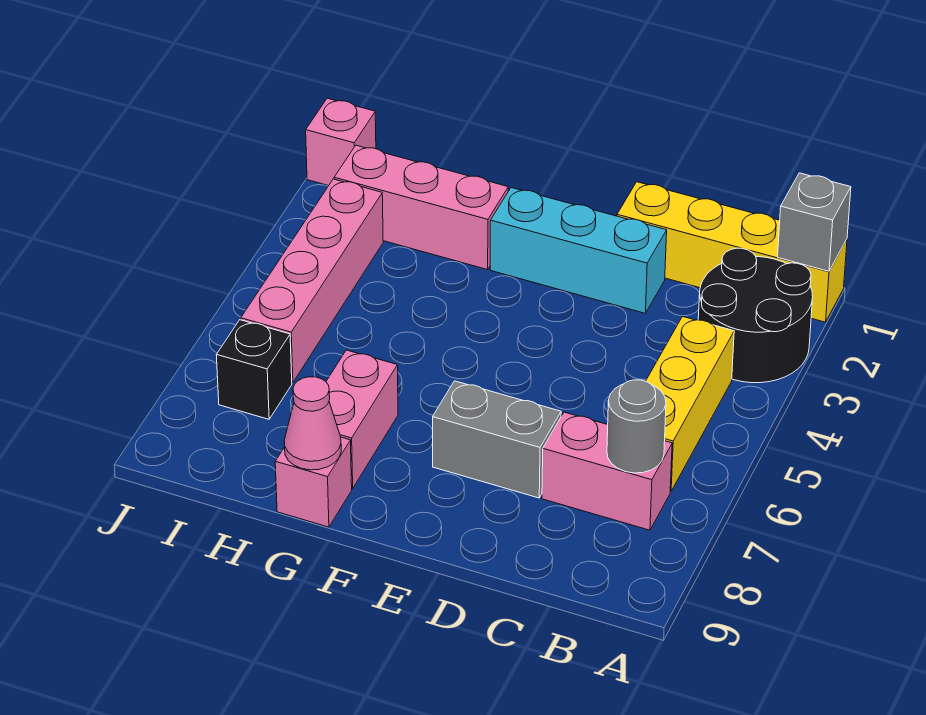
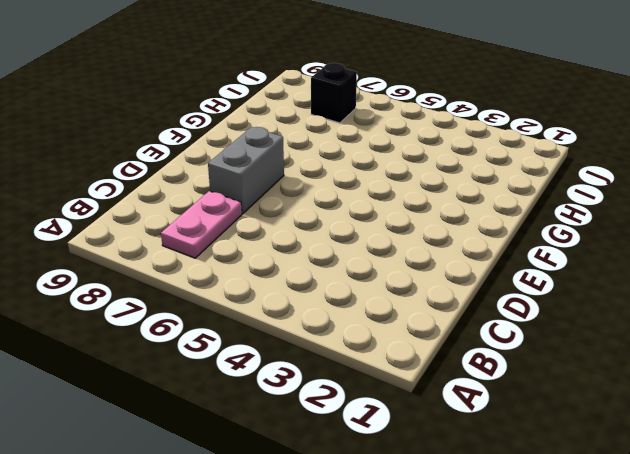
pink plate B7:C7 level 1 -> pink brick B7:C7 level 1
none -> yellow brick A1:D1 level 1
none -> black round brick A2:B3 level 1
none -> yellow brick B4:B6 level 1

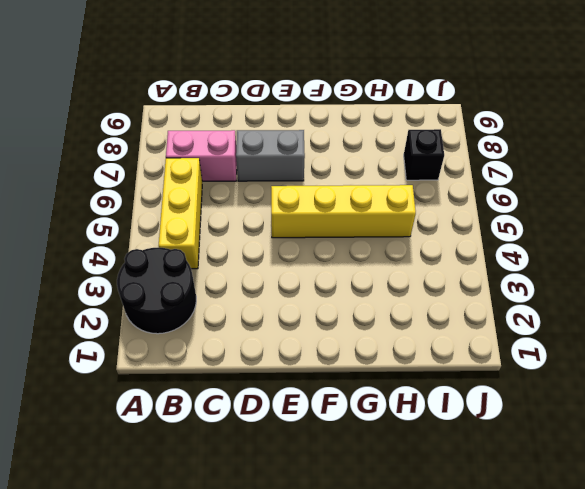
yellow brick E5:H5 level 1 -> yellow brick A1:D1 level 1
none -> cyan brick D2:F2 level 1
none -> pink brick G2:I2 level 1
none -> pink brick G7:G8 level 1

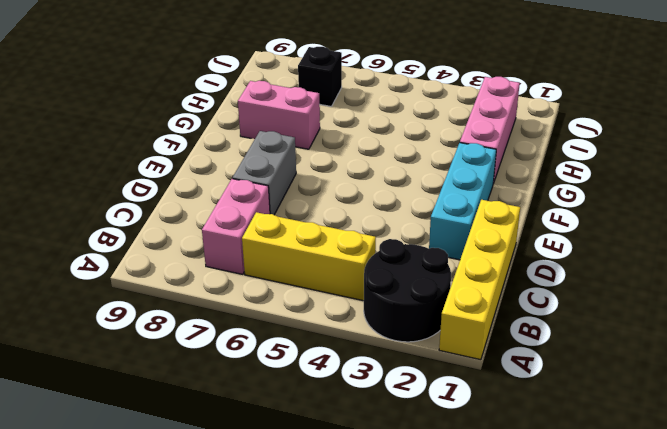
none -> pink brick G9 level 1
none -> pink brick I3:I6 level 1
none -> pink brick J1 level 1

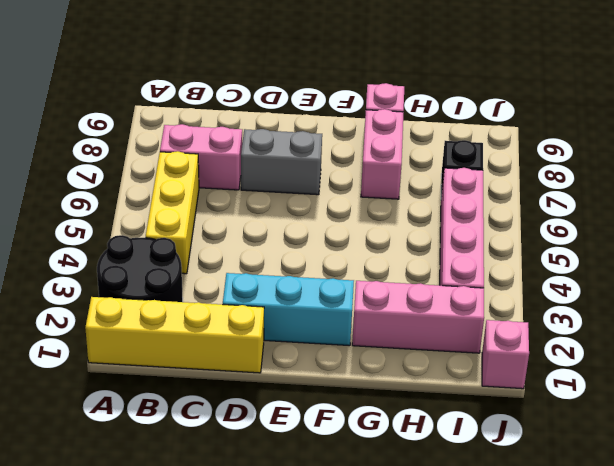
none -> grey brick A1 level 2
none -> grey round brick B7 level 2
none -> pink cone G9 level 2

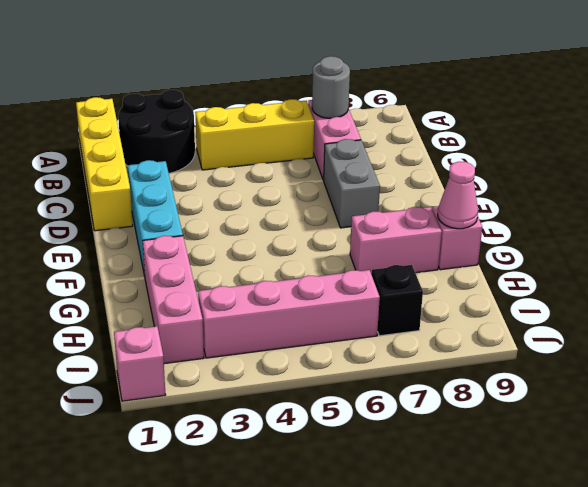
none -> grey brick A1 level 2

